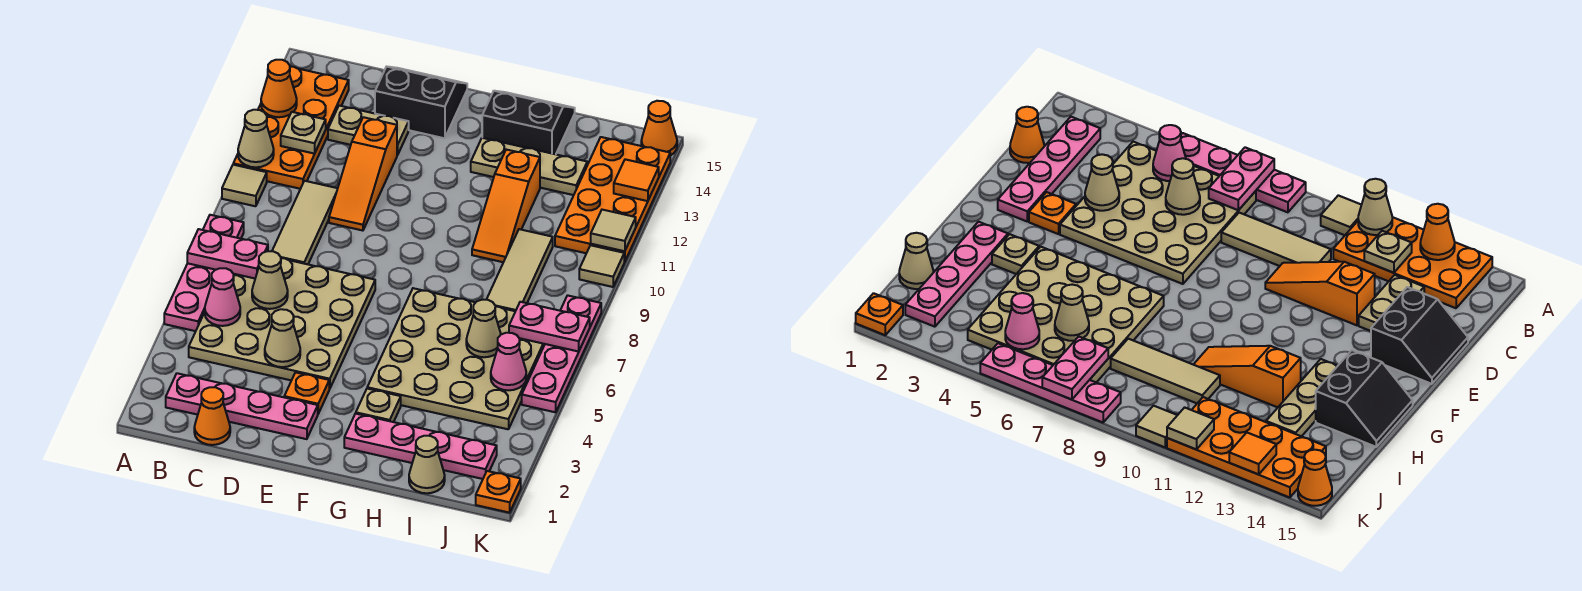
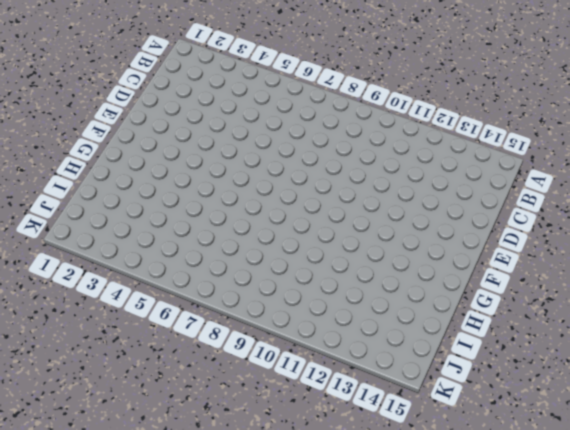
none -> pink plate A5:A8 level 1
none -> tan tile A10 level 1
none -> orange plate A11:B14 level 1
none -> pink plate B2:E2 level 1

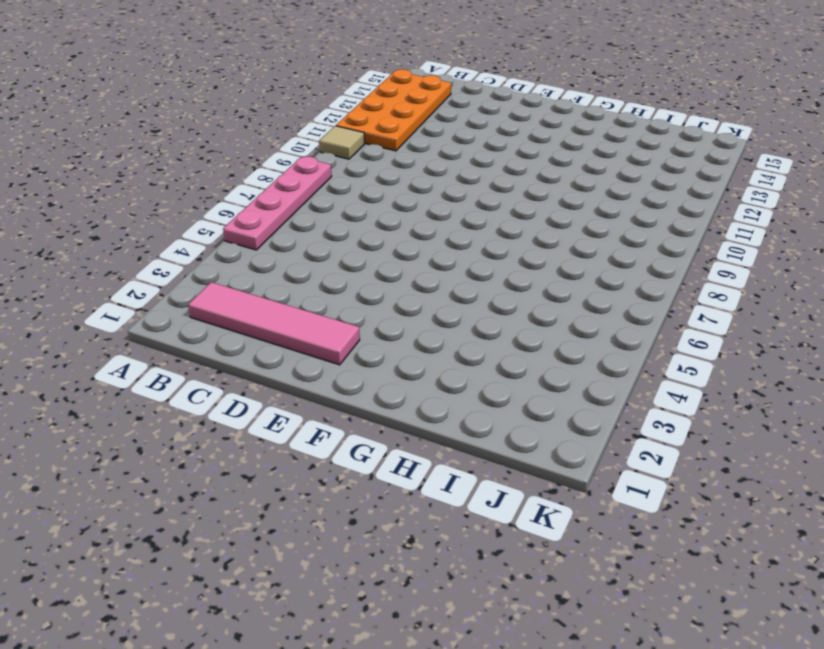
pink tile B2:E2 level 1 -> pink plate B2:E2 level 1
none -> tan plate B4:E7 level 1
none -> orange cone C1 level 1
none -> tan tile C8:C10 level 1
none -> tan plate C13:D13 level 1

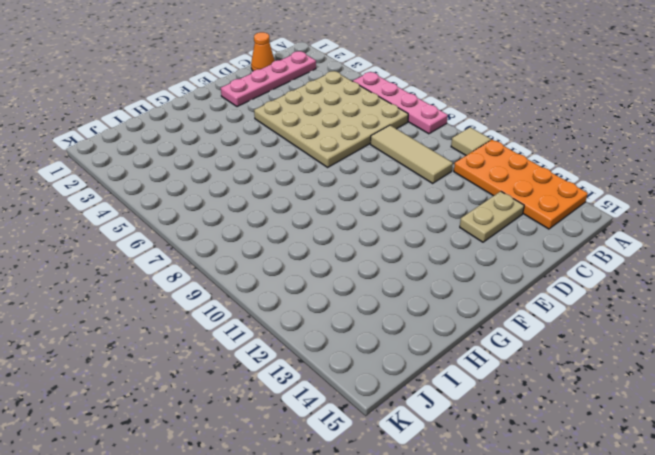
none -> orange slope D10:D12 level 1 top 12
none -> black slope D14:E15 level 1 top 14
none -> orange plate E3 level 1
none -> pink plate G2:J2 level 1

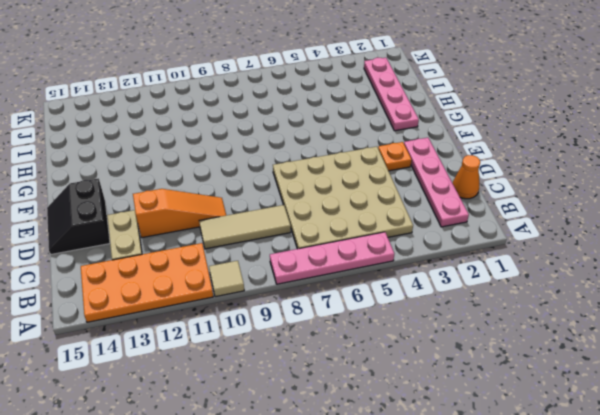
none -> tan plate G3 level 1
none -> tan plate G4:J7 level 1
none -> tan plate G13:I13 level 1
none -> black slope G14:H15 level 1 top 14

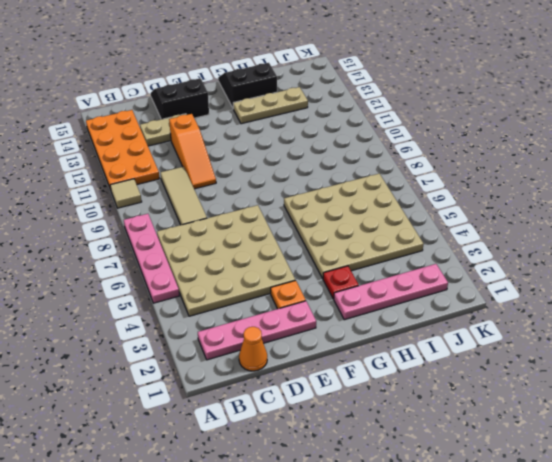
red plate G3 level 1 -> tan plate G3 level 1
none -> orange slope H10:H12 level 1 top 12
none -> tan cone I1 level 1
none -> tan tile I8:I10 level 1
none -> orange plate J11:K14 level 1

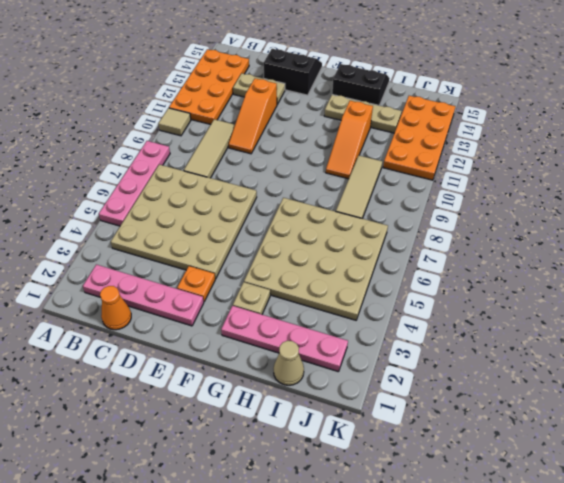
none -> orange plate K1 level 1
none -> pink plate K5:K8 level 1
none -> tan tile K10 level 1
none -> orange cone K15 level 1

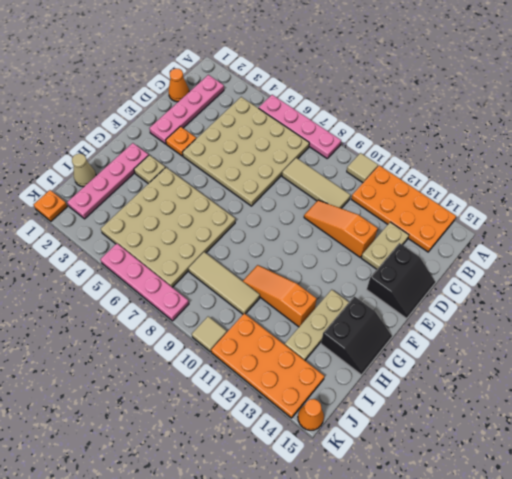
none -> pink plate A7:B7 level 2
none -> tan cone A11 level 2
none -> orange cone A13 level 2
none -> pink cone B5 level 2

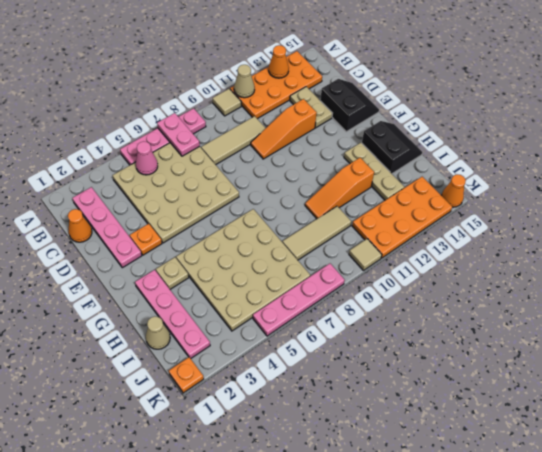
none -> tan plate B12 level 2
none -> tan cone C6 level 2
none -> tan cone D4 level 2
none -> tan cone I6 level 2

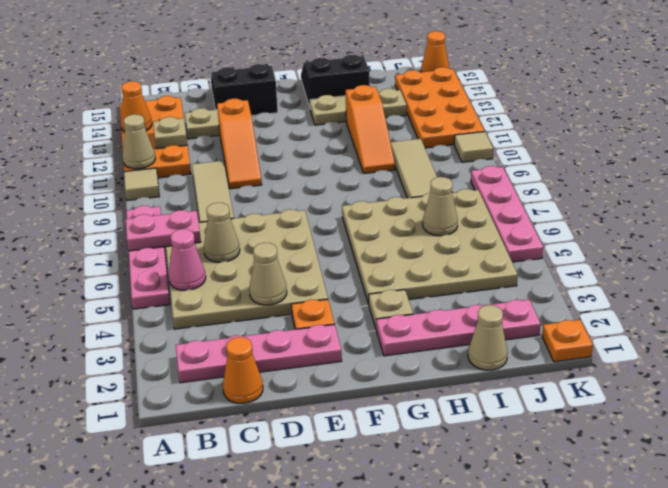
none -> pink cone J5 level 2
none -> pink plate J7:K7 level 2
none -> tan tile K11 level 2
none -> orange tile K13 level 2

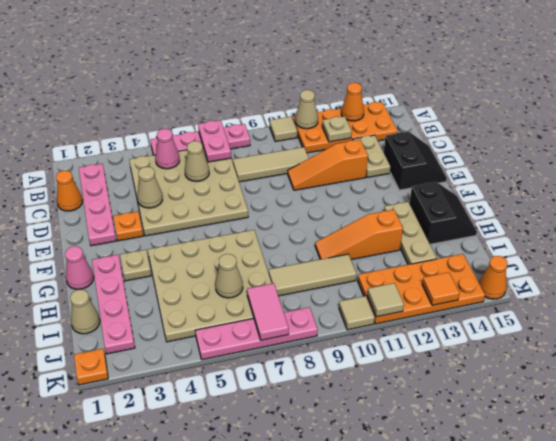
pink cone G1 level 1 -> pink cone J5 level 2
pink tile J7:K7 level 2 -> pink plate J7:K7 level 2

